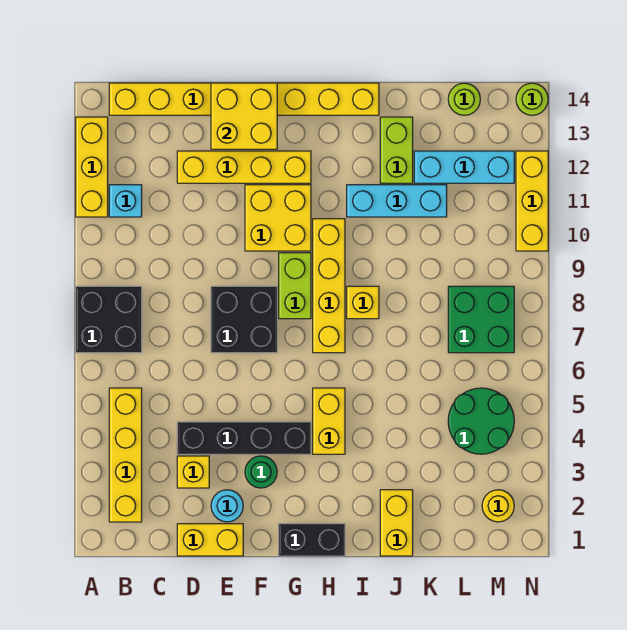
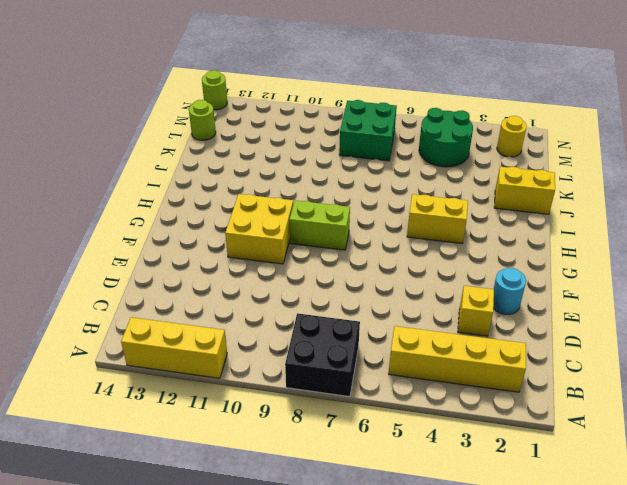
none -> cyan brick B11 level 1
none -> yellow brick B14:I14 level 1
none -> yellow brick D1:E1 level 1

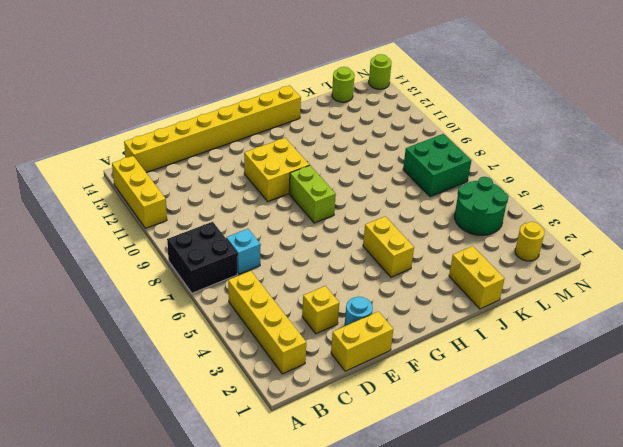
cyan brick C7 level 1 -> cyan brick B11 level 1
none -> black brick D4:G4 level 1
none -> yellow brick D12:G12 level 1
none -> black brick E7:F8 level 1

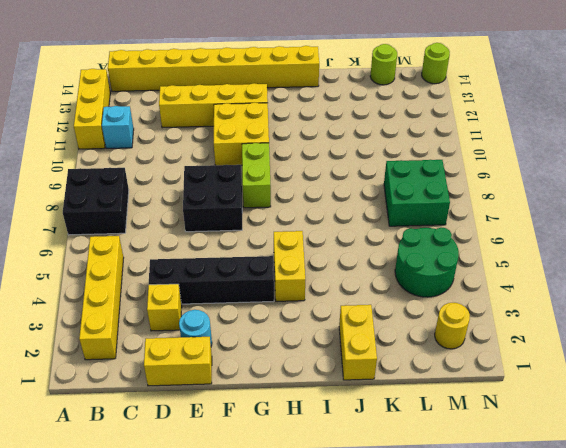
none -> green round brick F3 level 1
none -> black brick G1:H1 level 1
none -> yellow brick H7:H10 level 1

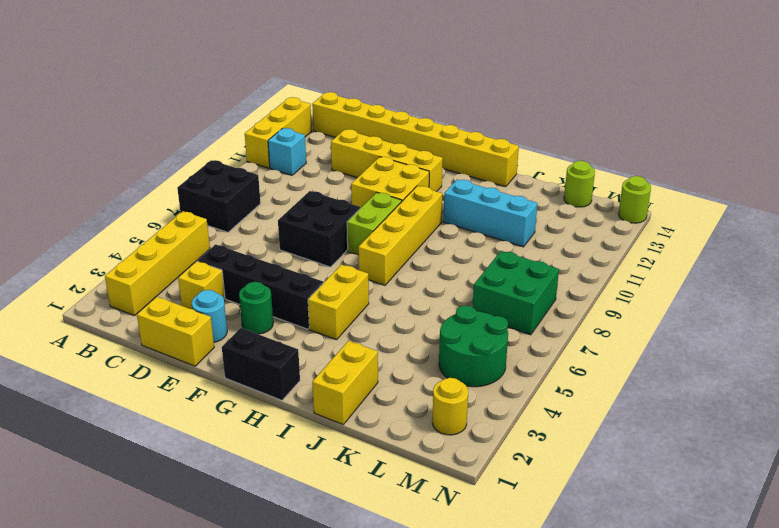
none -> yellow brick I8 level 1
none -> lime brick J12:J13 level 1
none -> cyan brick K12:M12 level 1

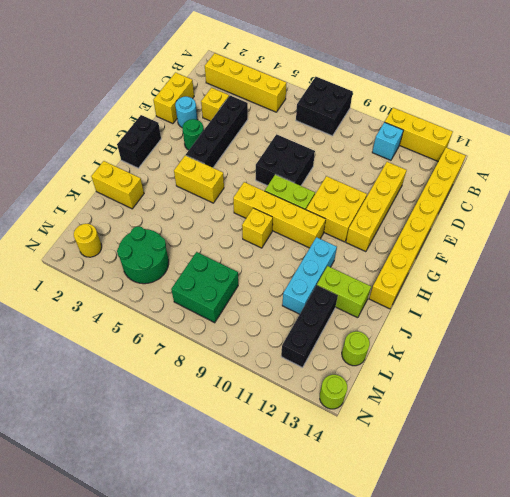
black brick K12:M12 level 1 -> cyan brick K12:M12 level 1
none -> yellow brick N10:N12 level 1
none -> yellow brick E13:F14 level 2

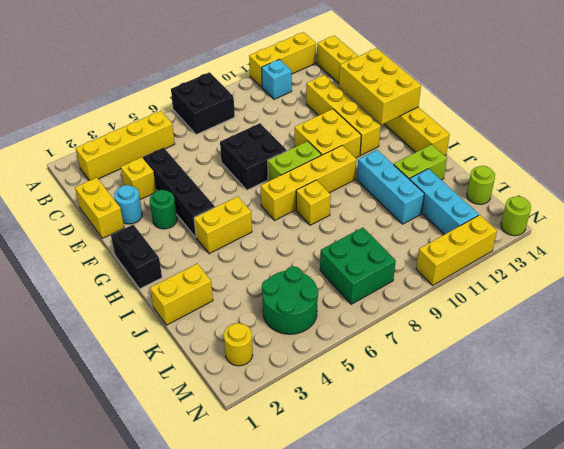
yellow brick E13:G14 level 2 -> yellow brick E13:F14 level 2

